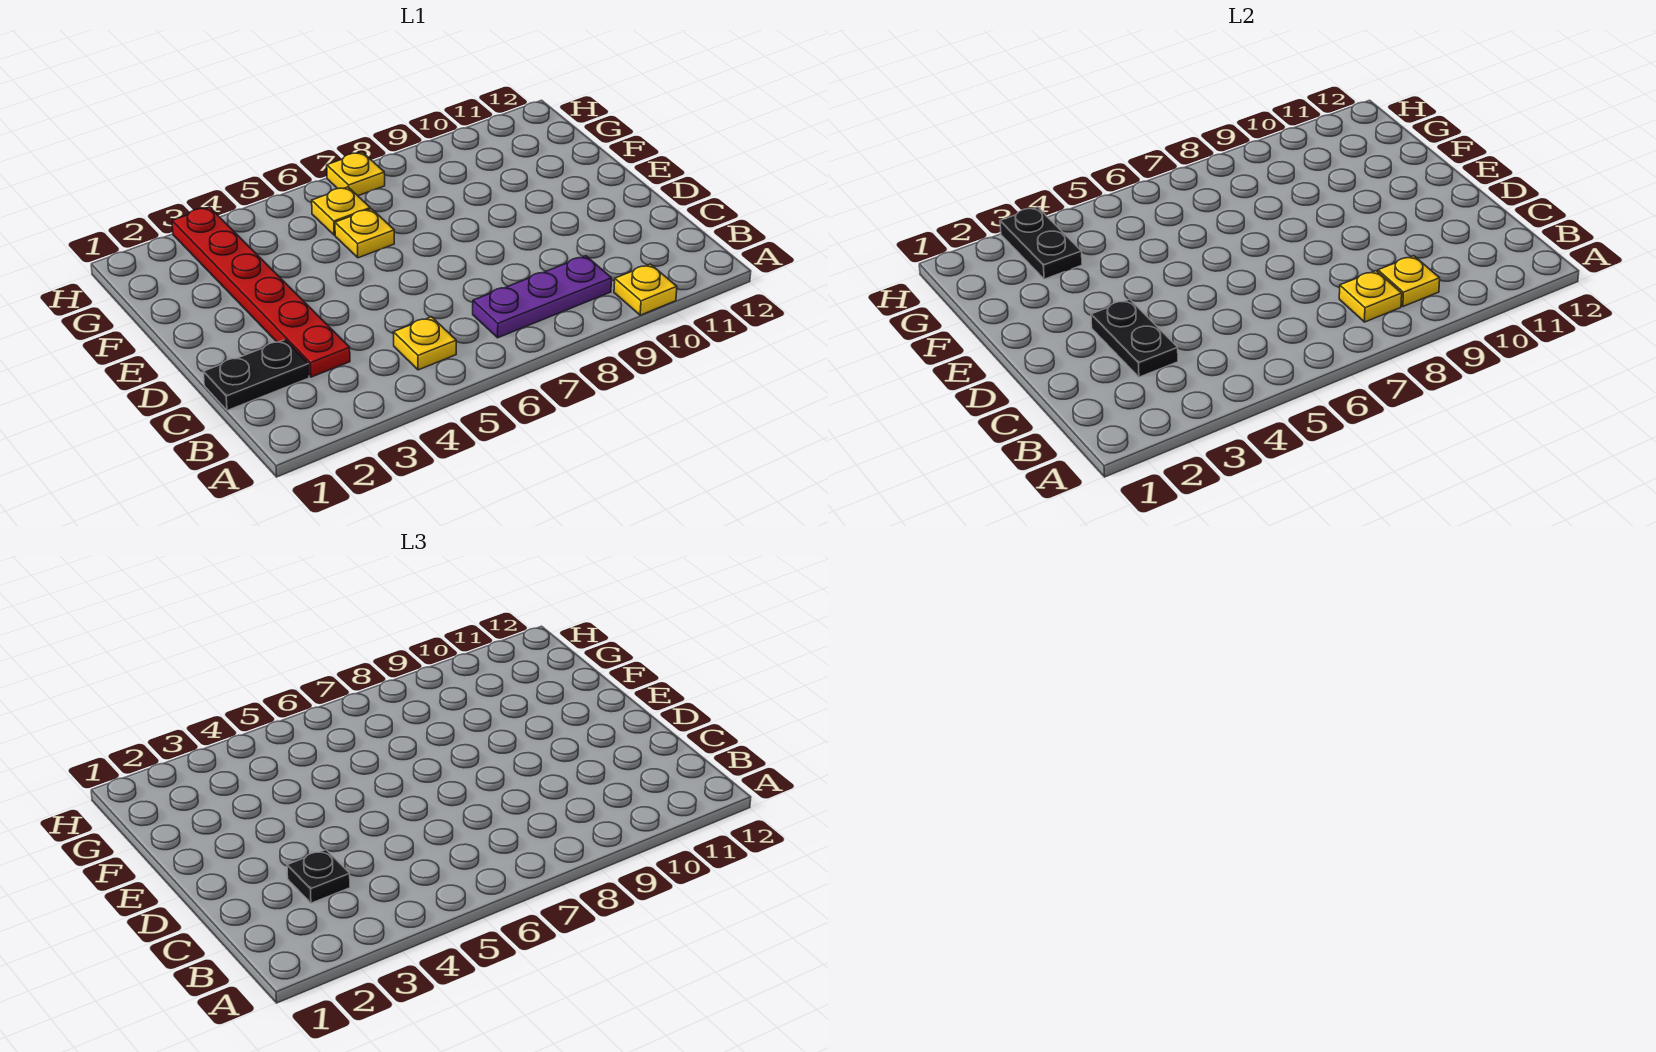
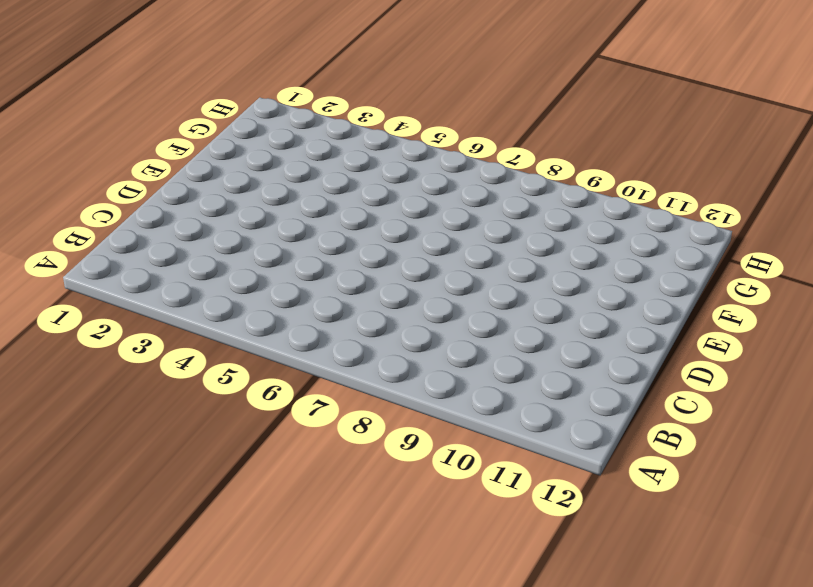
none -> yellow plate A10 level 1
none -> yellow plate B5 level 1
none -> purple plate B7:B9 level 1

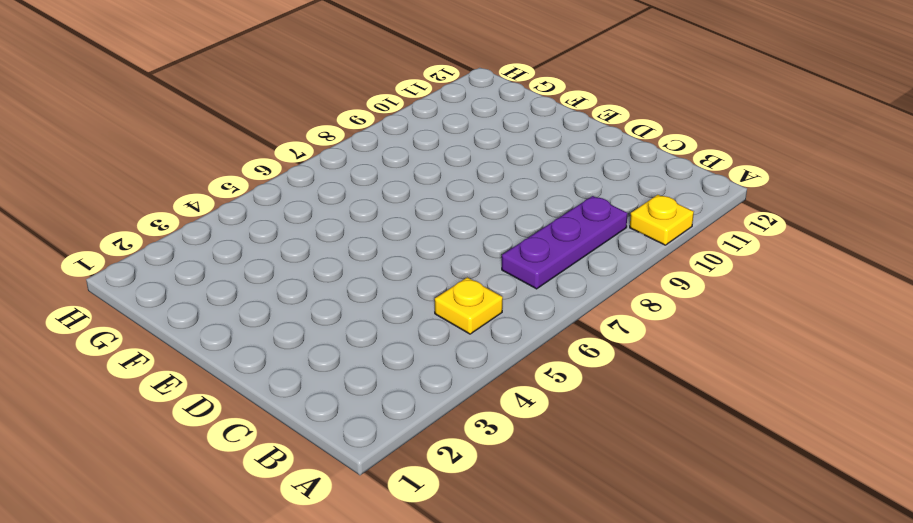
none -> black plate C1:C2 level 1
none -> red plate C3:H3 level 1
none -> yellow plate F6 level 1

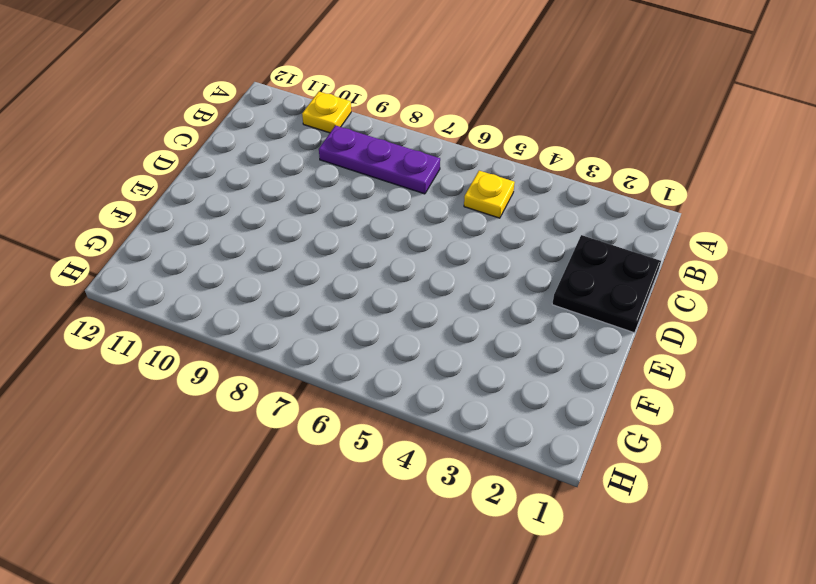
black plate C1:D2 level 1 -> black plate C1:C2 level 1
none -> red plate C3:H3 level 1
none -> yellow plate F6 level 1
none -> yellow plate G6 level 1

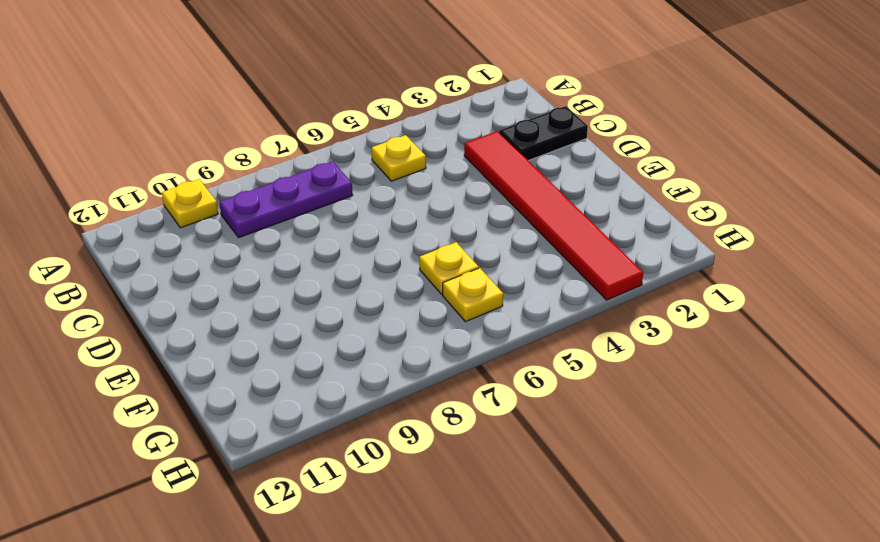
red tile C3:H3 level 1 -> red plate C3:H3 level 1
none -> yellow plate H7 level 1
none -> yellow plate B8 level 2
none -> yellow plate B9 level 2

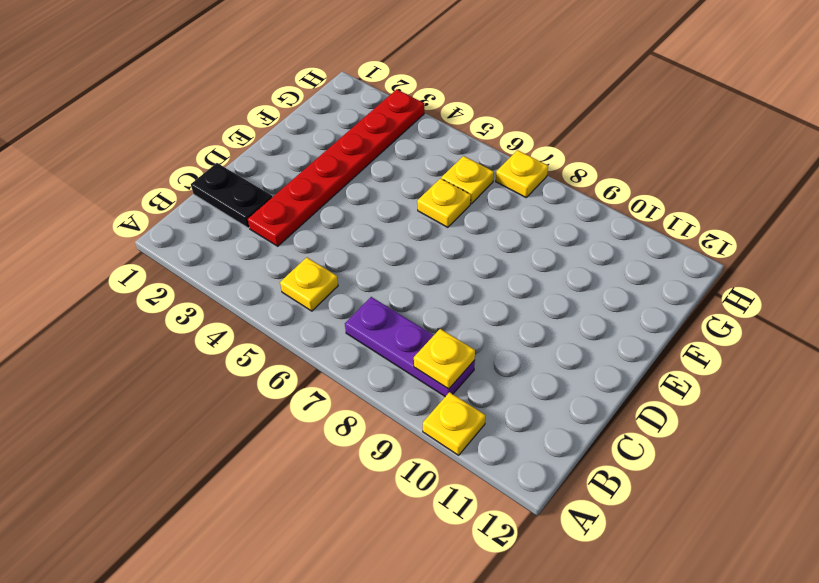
none -> yellow plate B8 level 2
none -> black plate C3:D3 level 2
none -> black plate G3:H3 level 2

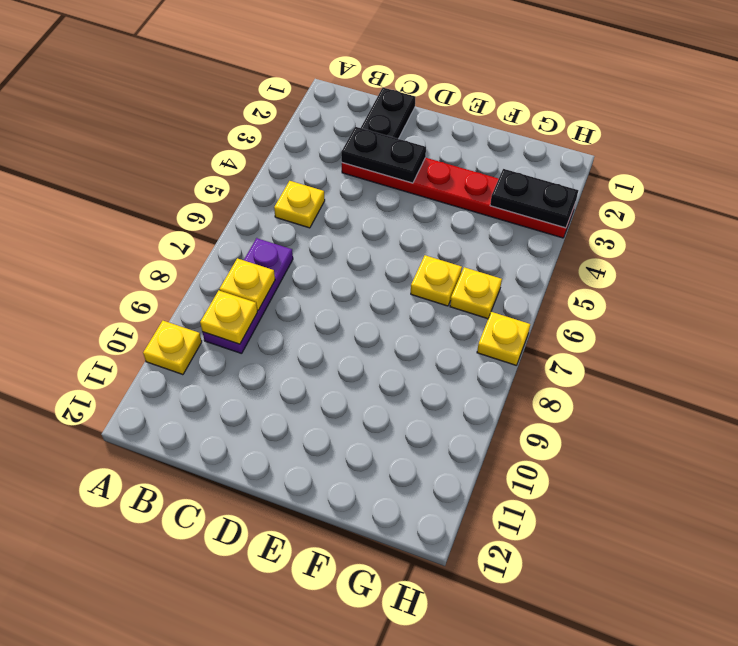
none -> black plate C3 level 3

